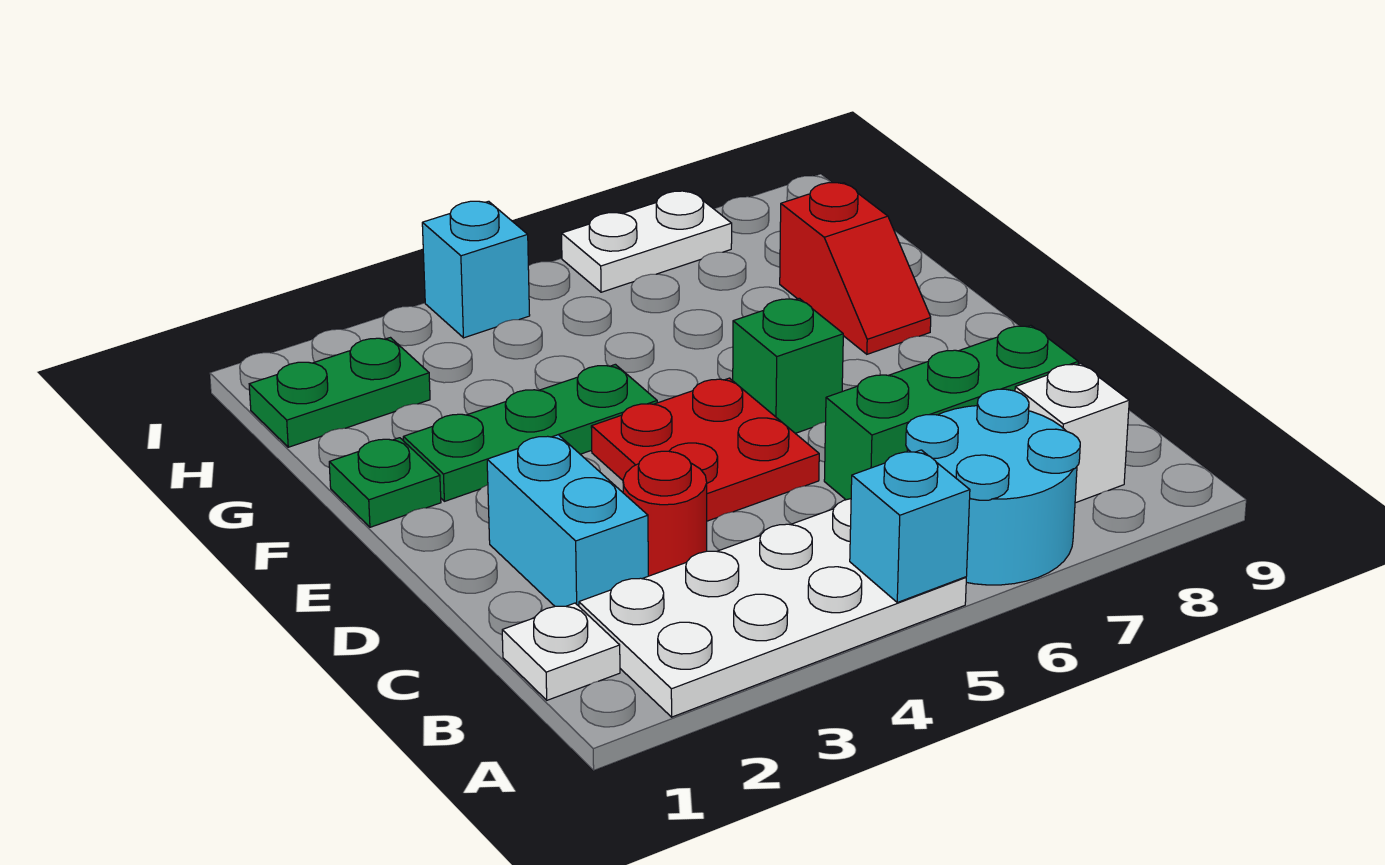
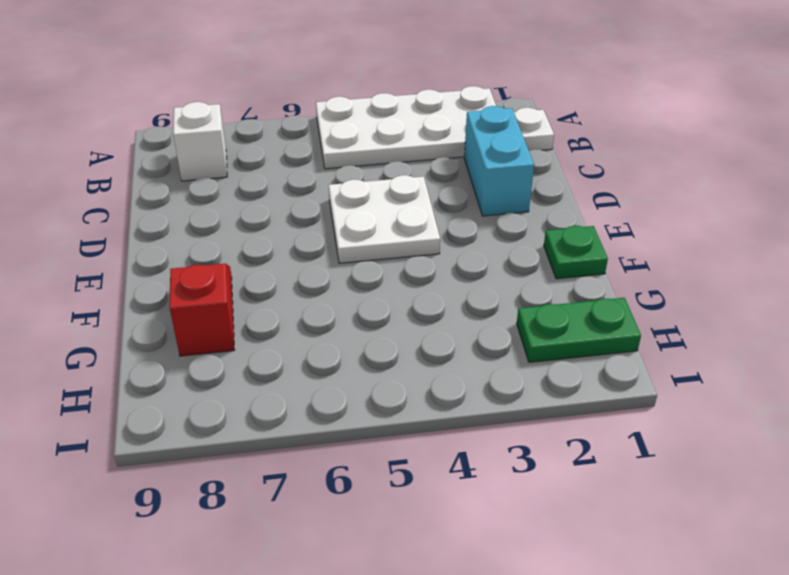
white plate D4:E5 level 1 -> red plate D4:E5 level 1
none -> cyan round brick A6:B7 level 1
none -> red round brick C3 level 1
none -> green brick C6:C8 level 1

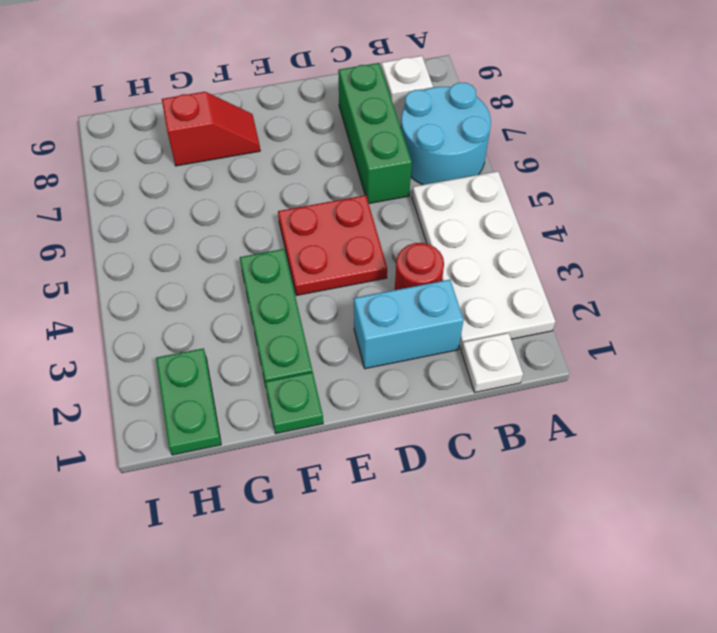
none -> green brick E6 level 1
none -> cyan brick I4 level 1
none -> white plate I6:I7 level 1

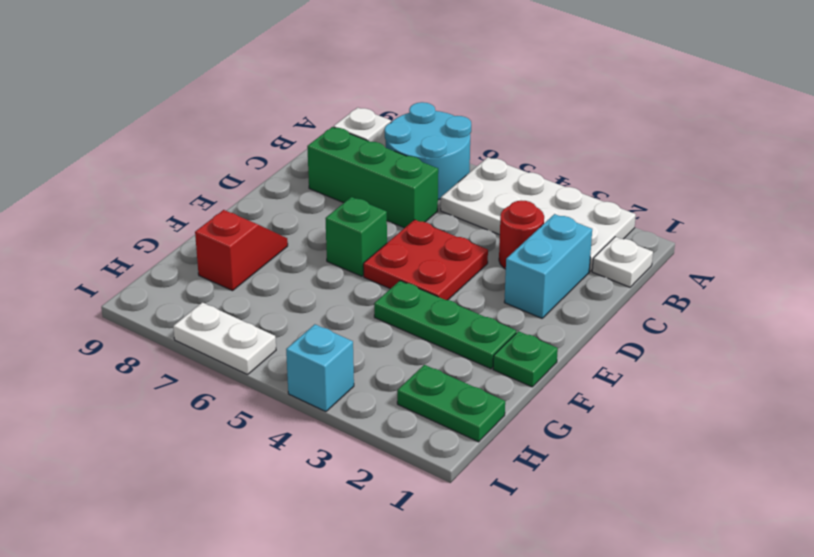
none -> cyan brick A5 level 2

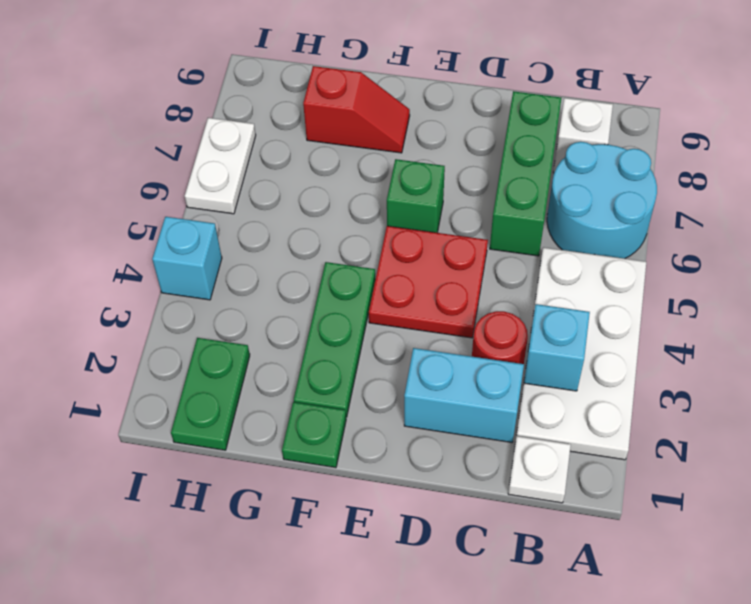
cyan brick B3 level 2 -> cyan brick A5 level 2

